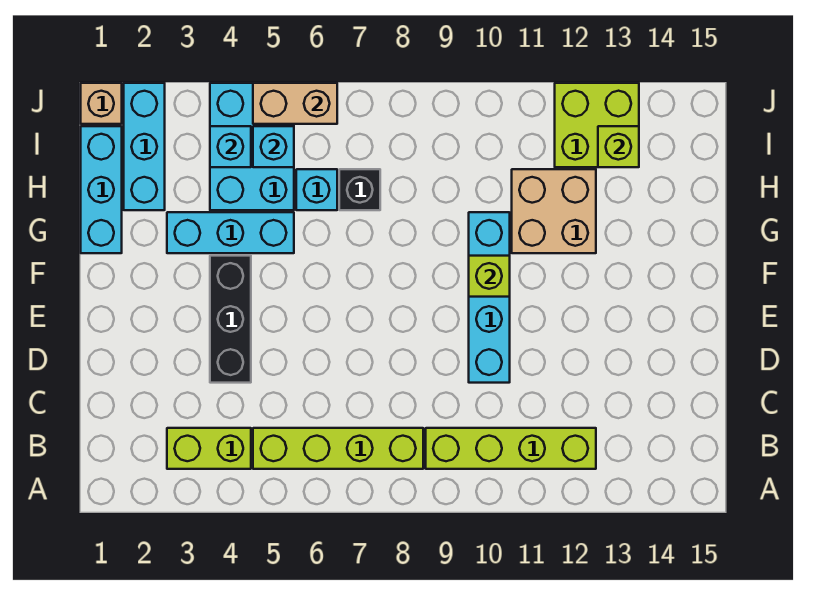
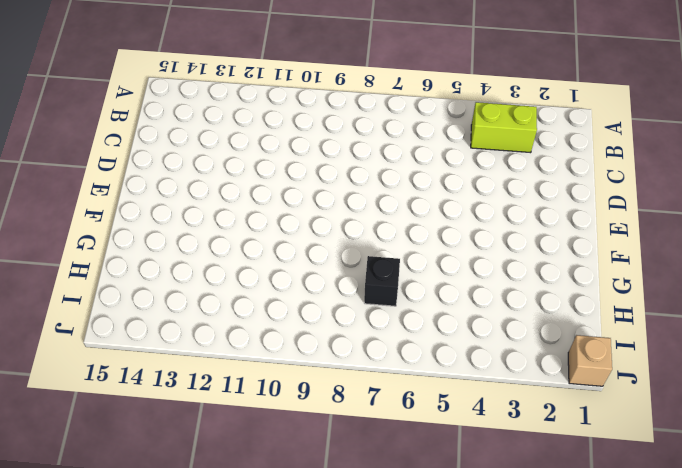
none -> lime brick B5:B8 level 1
none -> lime brick B9:B12 level 1
none -> black brick D4:F4 level 1

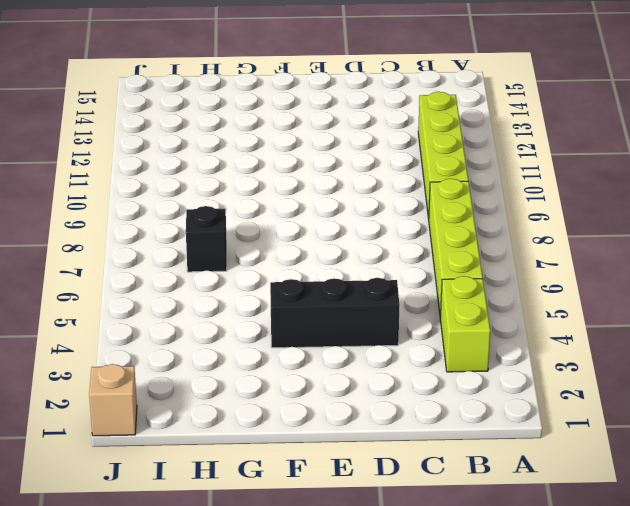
none -> cyan brick D10:G10 level 1
none -> cyan brick G1:I1 level 1
none -> cyan brick G3:G5 level 1

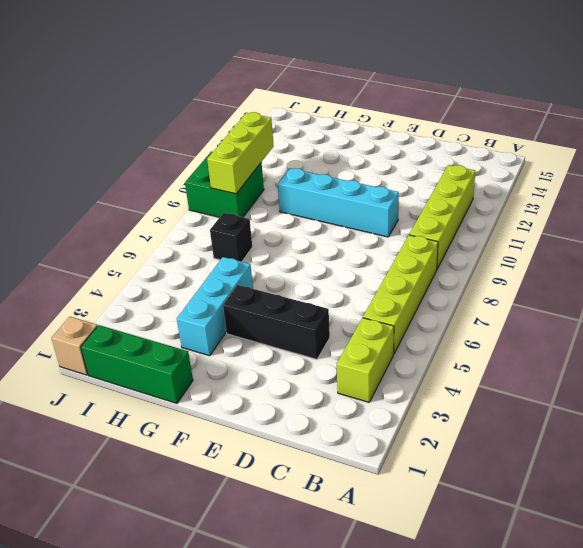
green brick G1:I1 level 1 -> cyan brick G1:I1 level 1
green brick I9:J10 level 1 -> none
lime brick I9:I11 level 2 -> none
none -> tan brick G11:H12 level 1
none -> cyan brick H2:J2 level 1
none -> cyan brick H4:J5 level 1

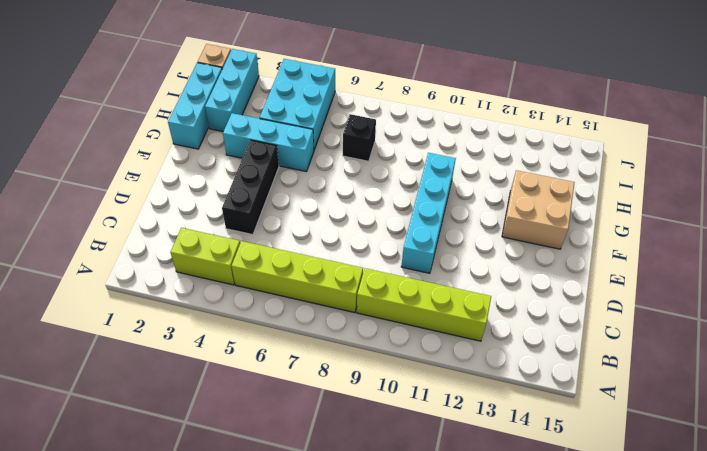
tan brick F13:G14 level 1 -> tan brick G11:H12 level 1
none -> cyan brick H6 level 1
none -> lime brick I12:J13 level 1
none -> lime brick F10 level 2

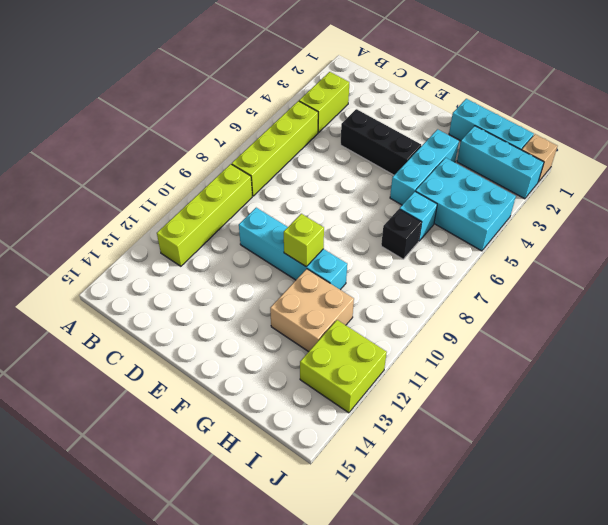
none -> cyan brick I4 level 2
none -> cyan brick I5 level 2
none -> lime brick I13 level 2

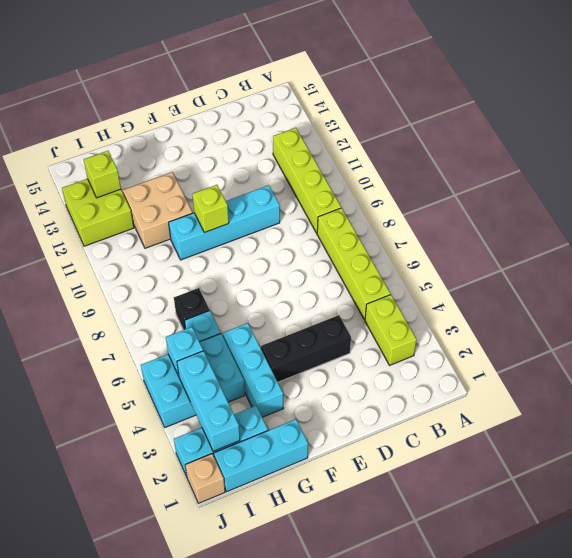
cyan brick I2:I4 level 2 -> cyan brick I4 level 2
none -> tan brick J5:J6 level 2

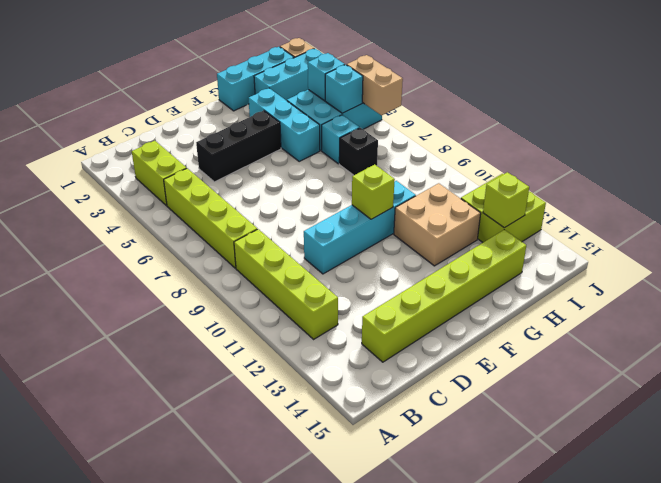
lime brick C14:H14 level 1 -> none

